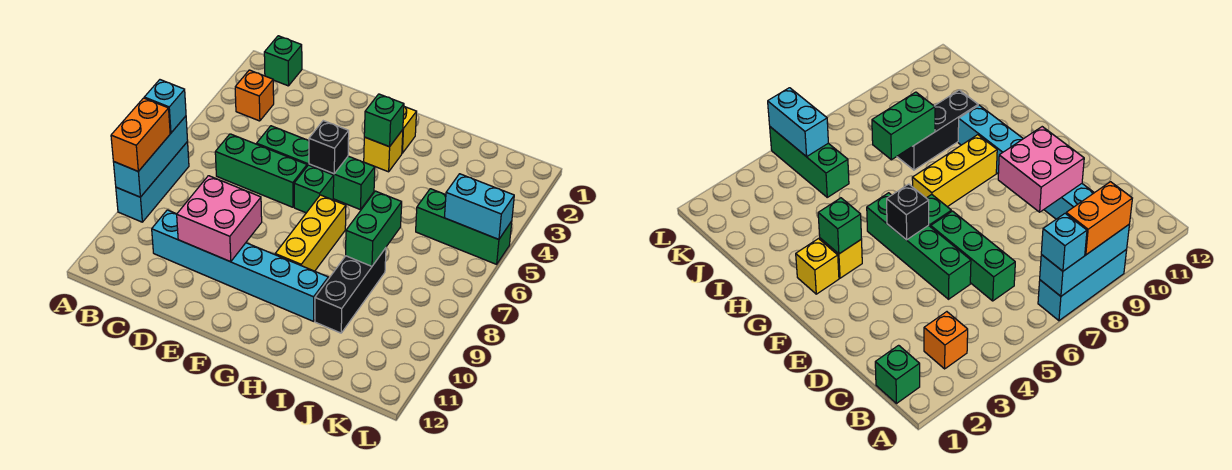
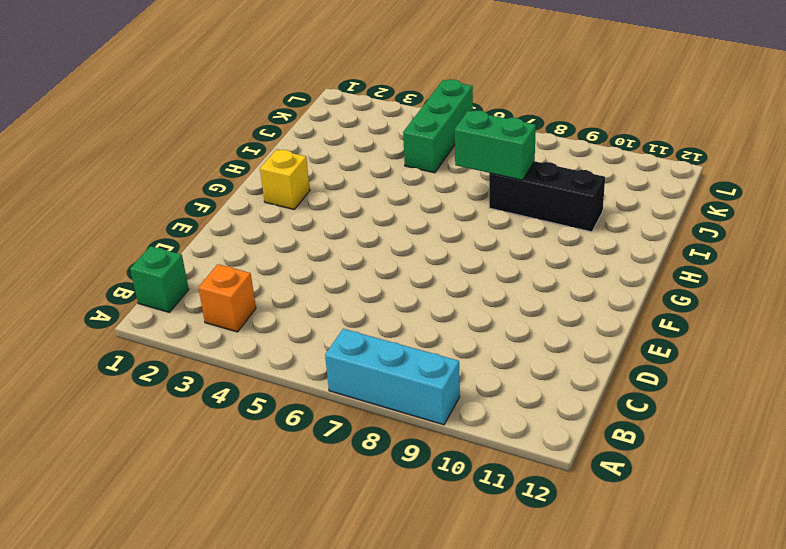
none -> green brick C6:E6 level 1
none -> cyan brick C10:H10 level 1
none -> green brick D5:G5 level 1

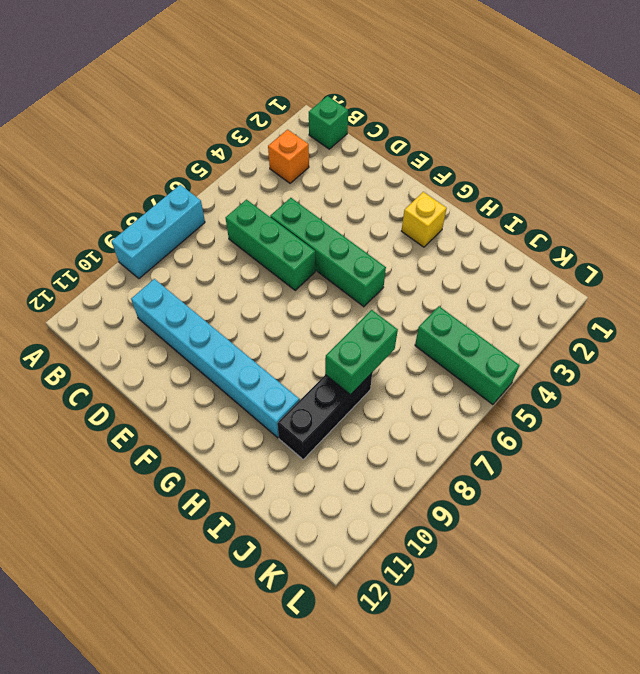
none -> green brick F6 level 1
none -> yellow brick G3 level 1
none -> yellow brick G7:G9 level 1

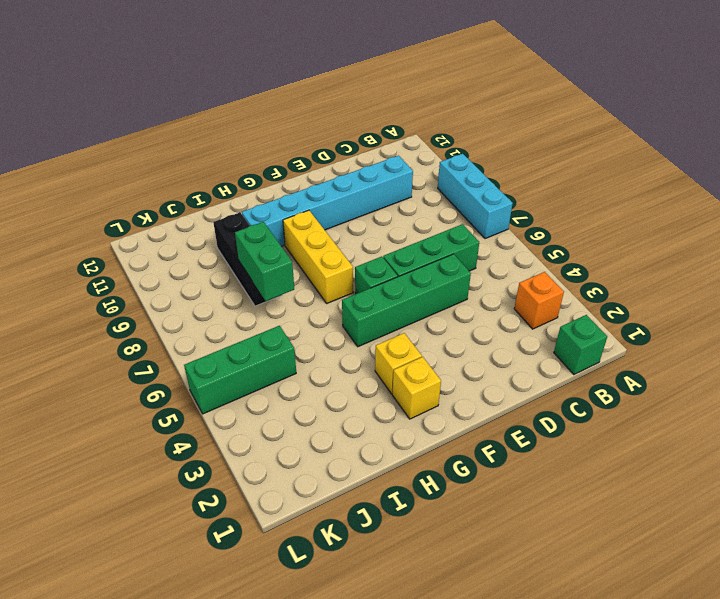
none -> cyan brick A7:A9 level 2
none -> pink brick D9:E10 level 2
none -> black brick F5 level 2

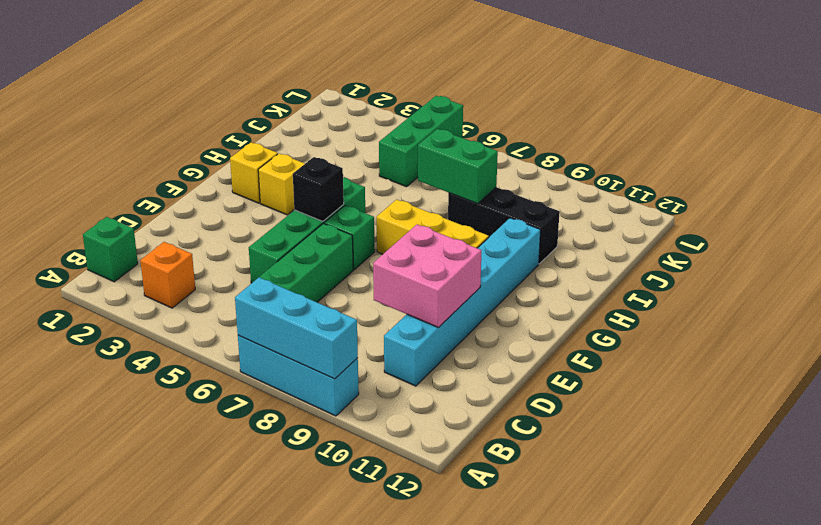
none -> green brick G3 level 2
none -> cyan brick K5:L5 level 2
none -> cyan brick A7 level 3

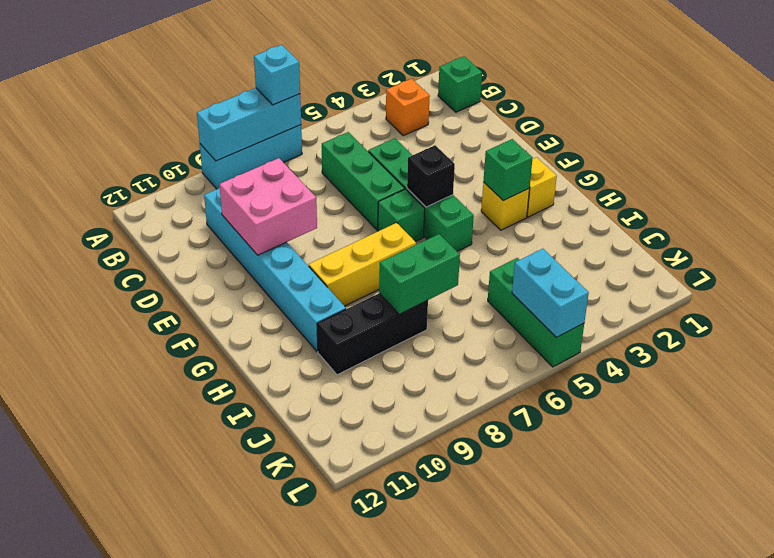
none -> orange brick A8:A9 level 3

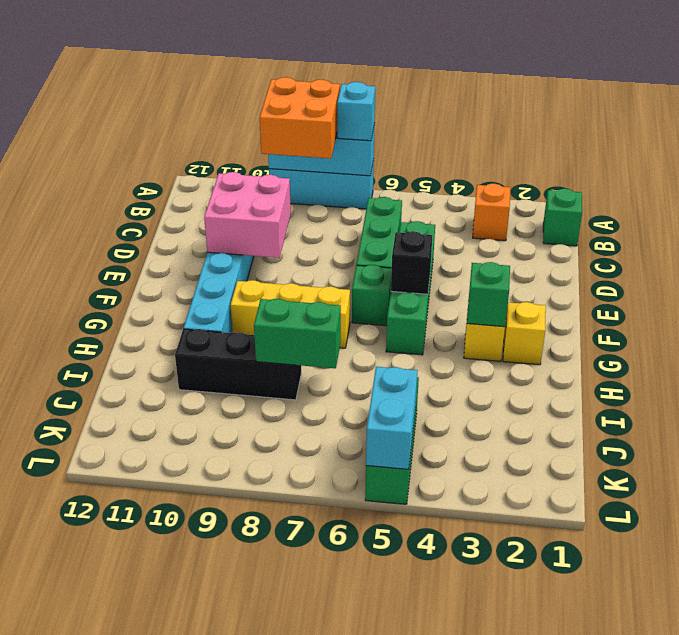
orange brick A8:B9 level 3 -> orange brick A8:A9 level 3

